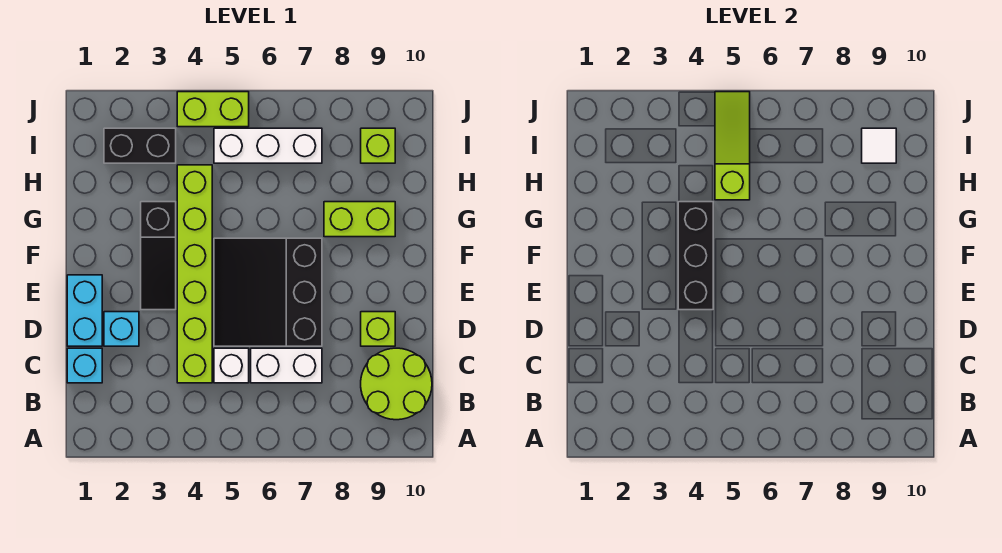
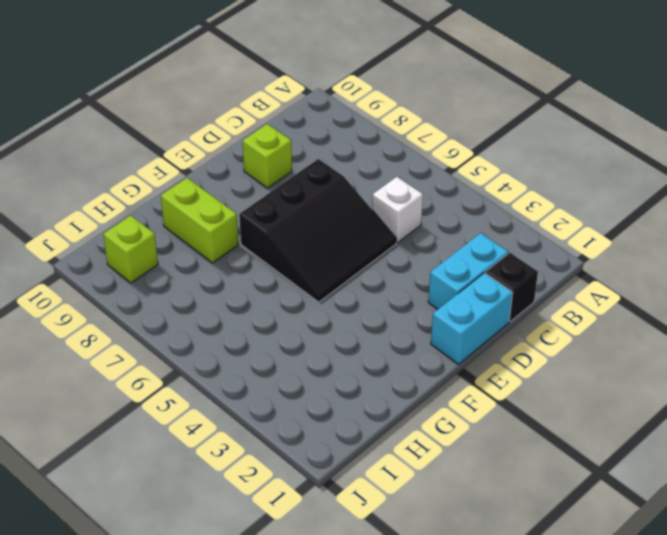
black brick C1 level 1 -> cyan brick C1 level 1
cyan brick C2:D2 level 1 -> cyan brick D2 level 1
none -> lime round brick B9:C10 level 1
none -> lime brick C4:H4 level 1
none -> white brick C6:C7 level 1

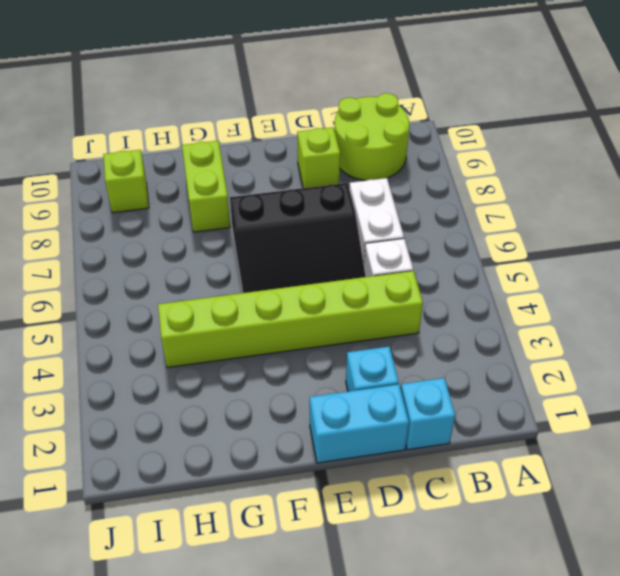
none -> black slope E3:G3 level 1 top G
none -> black brick I2:I3 level 1
none -> white brick I5:I7 level 1

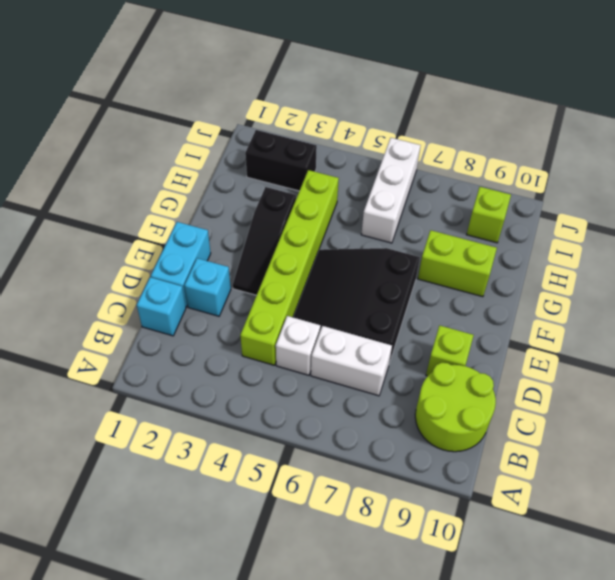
white brick H6:J6 level 1 -> white brick I5:I7 level 1
none -> lime brick J4:J5 level 1
none -> black brick E4:G4 level 2
none -> lime slope H5:J5 level 2 top H

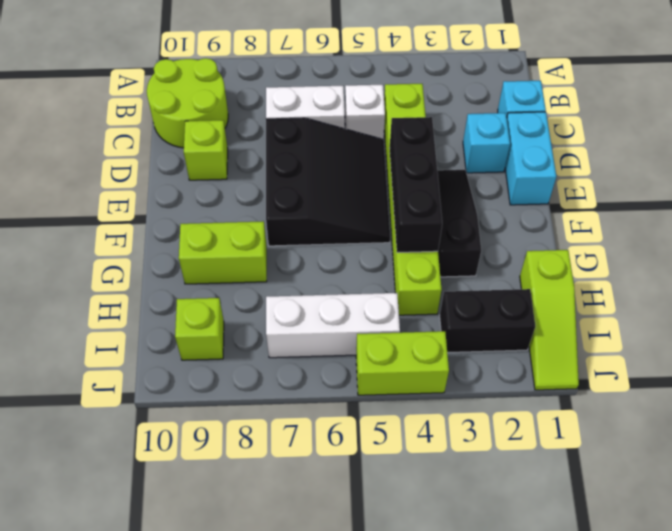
lime slope H1:J1 level 1 top H -> lime slope H5:J5 level 2 top H
none -> white tile I9 level 2

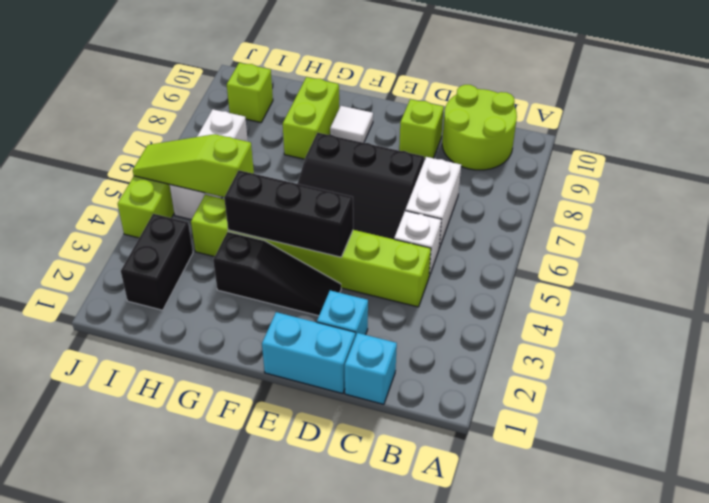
white tile F9 level 1 -> white tile I9 level 2

